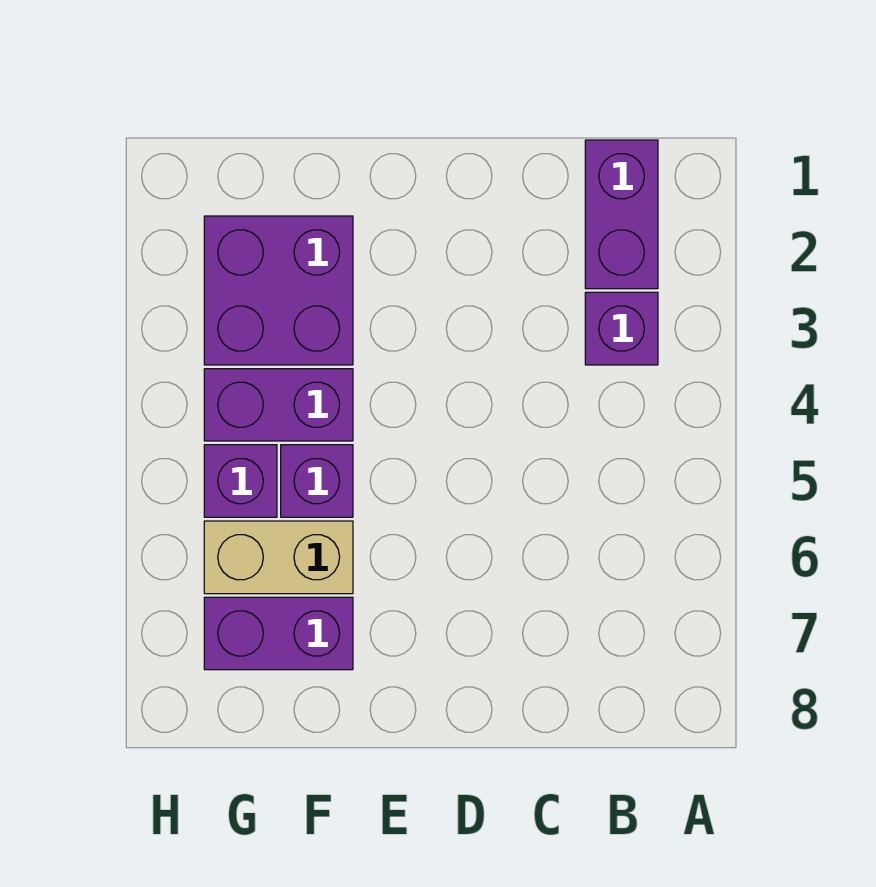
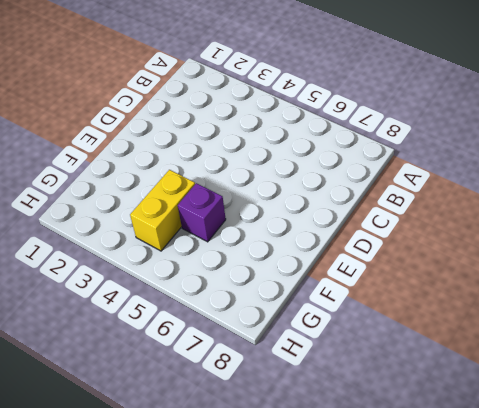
yellow brick F4:G4 level 1 -> purple brick F4:G4 level 1
none -> purple brick B1:B2 level 1
none -> purple brick B3 level 1

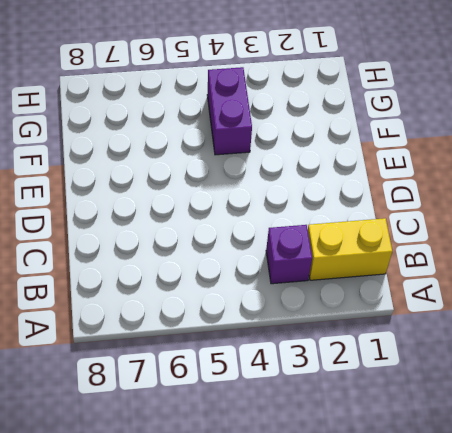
yellow brick B1:B2 level 1 -> purple brick B1:B2 level 1
none -> purple brick F2:G3 level 1
none -> purple brick F5 level 1

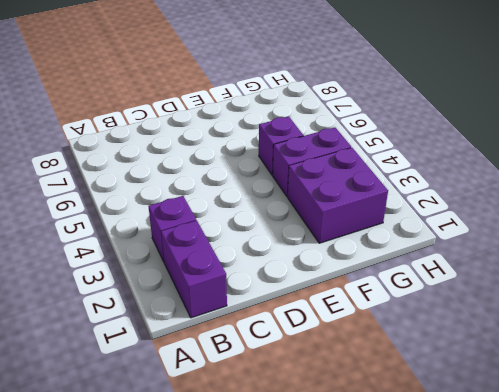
none -> tan brick F6:G6 level 1
none -> purple brick F7:G7 level 1

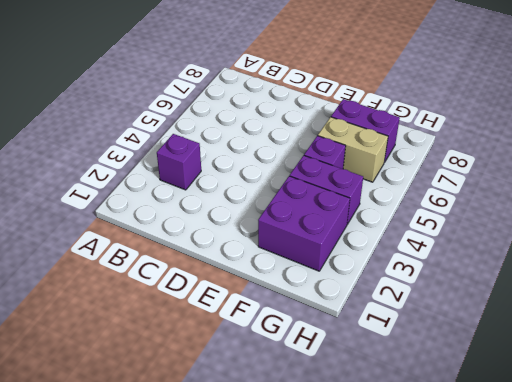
none -> purple brick B1:B2 level 1
none -> purple brick G5 level 1

